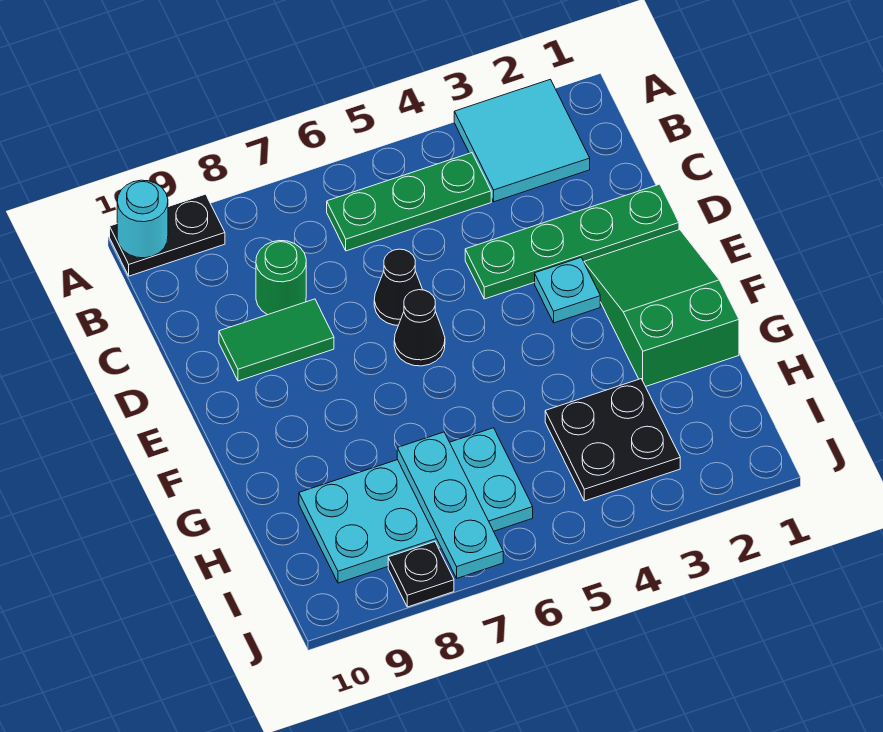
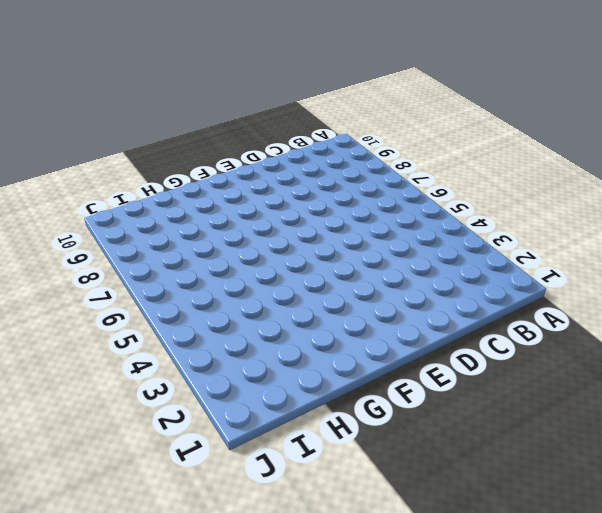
none -> cyan tile A2:B3 level 1
none -> black plate A9:A10 level 1
none -> green plate B4:B6 level 1

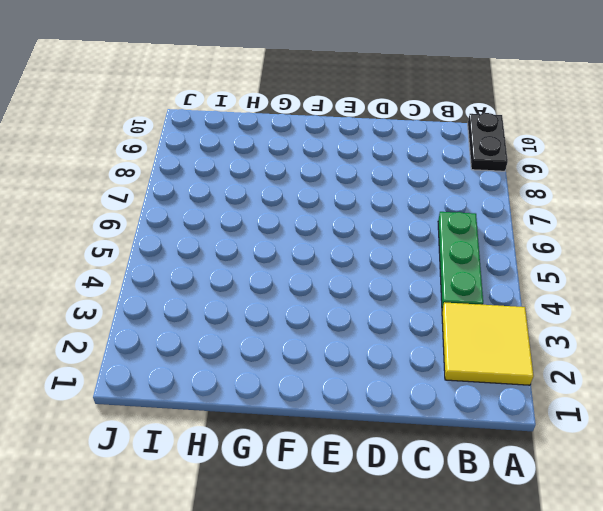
yellow tile A2:B3 level 1 -> cyan tile A2:B3 level 1
none -> green round brick C8 level 1
none -> green plate D1:D4 level 1
none -> black cone D6 level 1

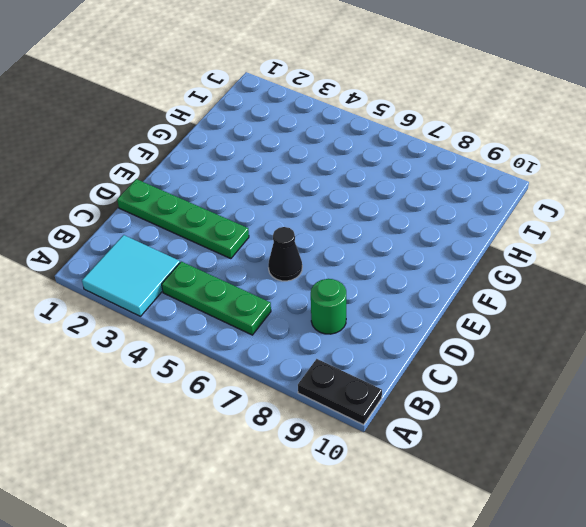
none -> green tile D8:D9 level 1
none -> green slope E1:G2 level 1 top G
none -> cyan plate E3 level 1

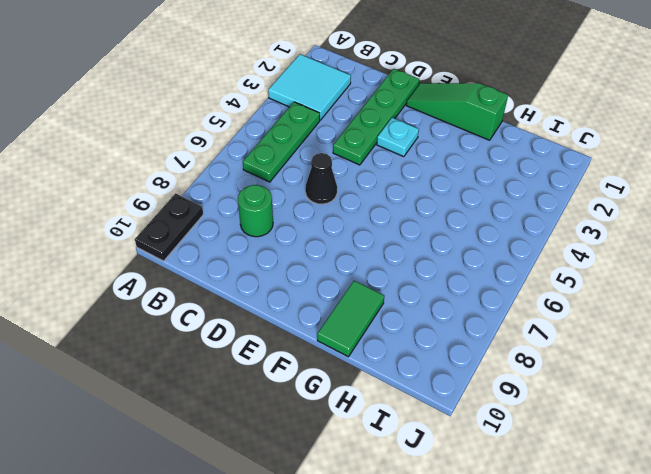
green slope E1:G1 level 1 top G -> green slope E1:G2 level 1 top G
green tile G9:G10 level 1 -> green tile D8:D9 level 1
none -> black cone E6 level 1
none -> black plate H3:I4 level 1
none -> cyan plate H6:I9 level 1

